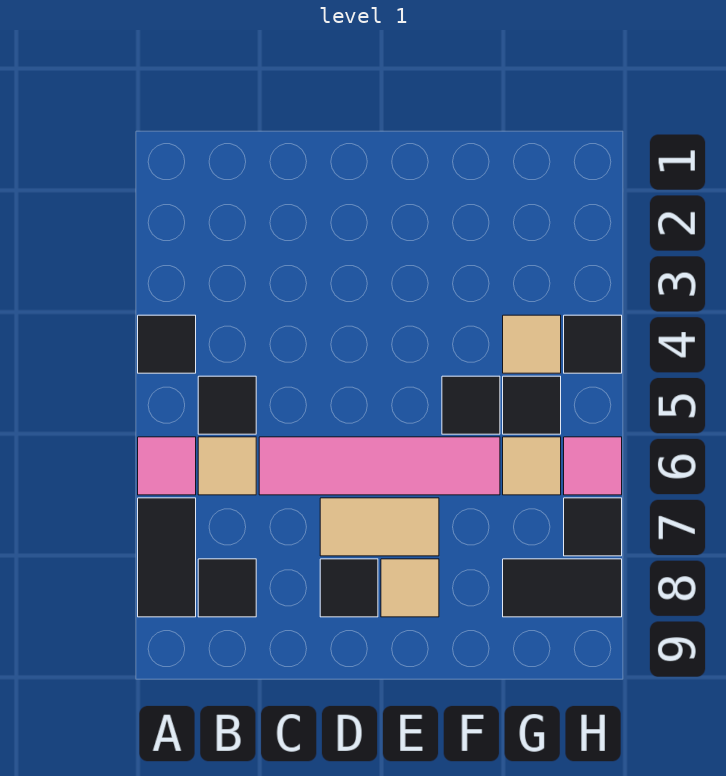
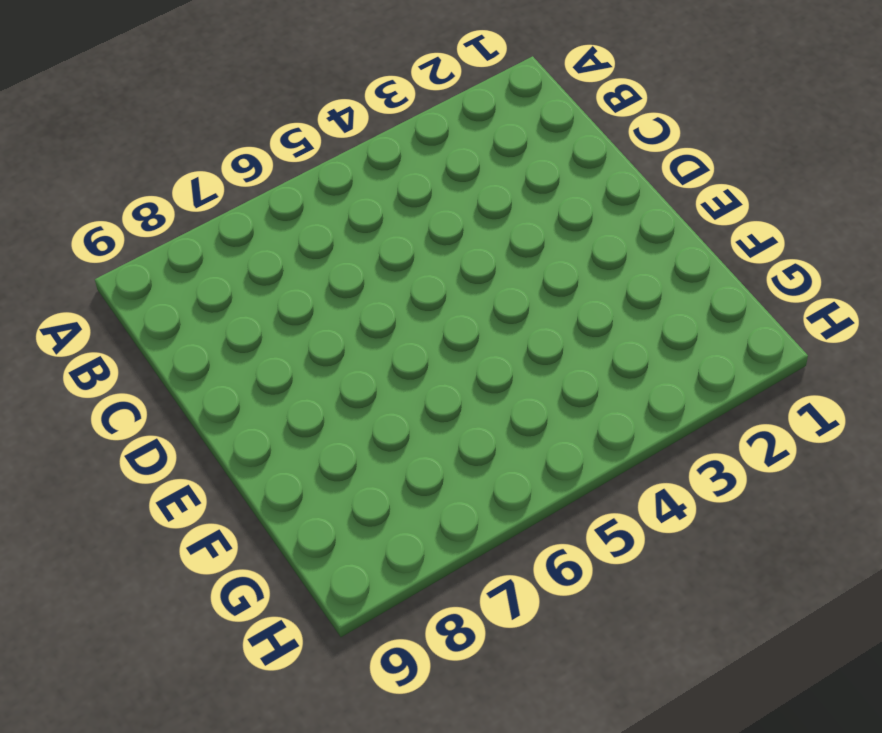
none -> black tile A4 level 1
none -> pink tile A6 level 1
none -> black tile A7:A8 level 1

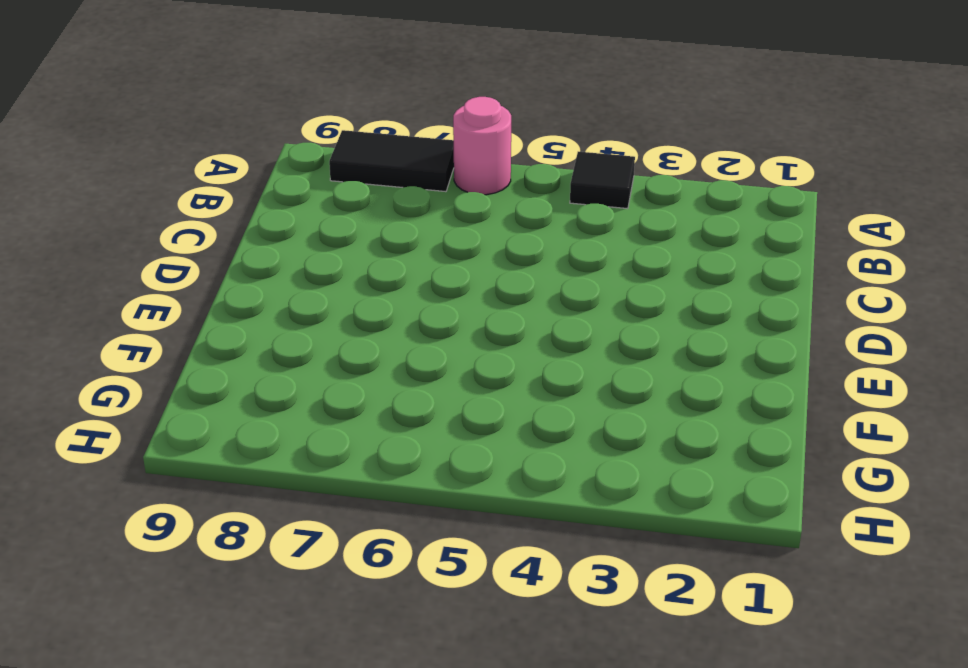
pink round brick A6 level 1 -> pink tile A6 level 1
none -> black tile B5 level 1
none -> tan tile B6 level 1
none -> black tile B8 level 1

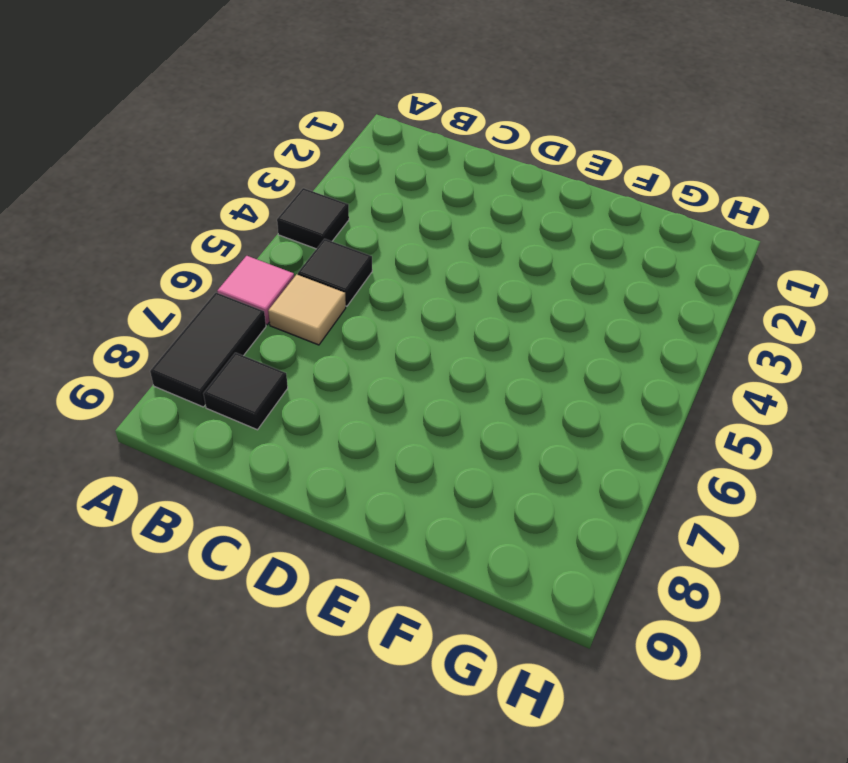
none -> pink tile C6:F6 level 1
none -> tan tile D7:E7 level 1
none -> black tile D8 level 1

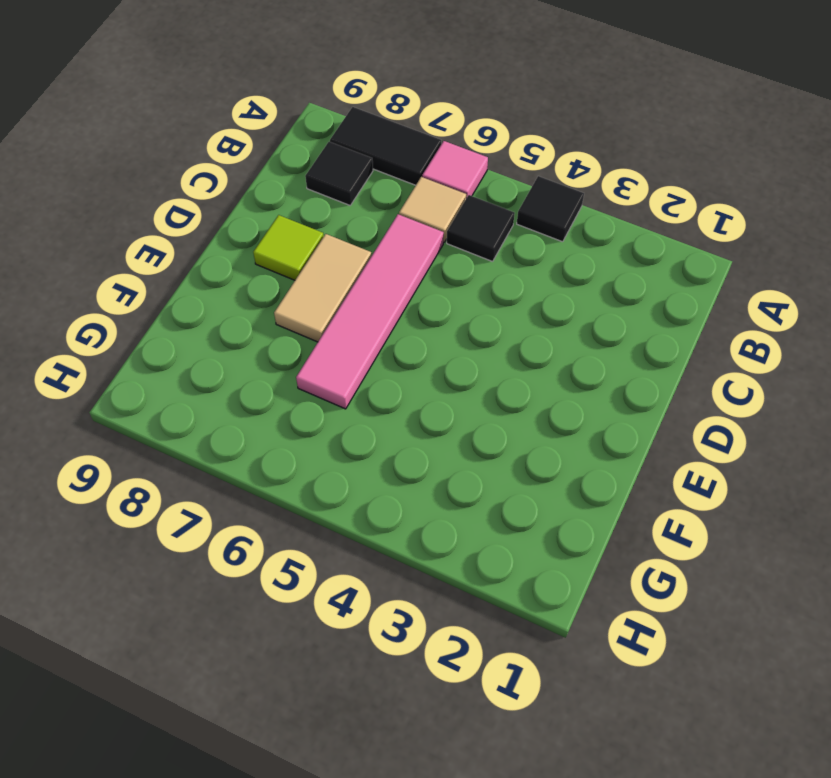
lime tile D8 level 1 -> black tile D8 level 1
none -> tan tile E8 level 1
none -> black tile F5 level 1
none -> tan tile G4 level 1

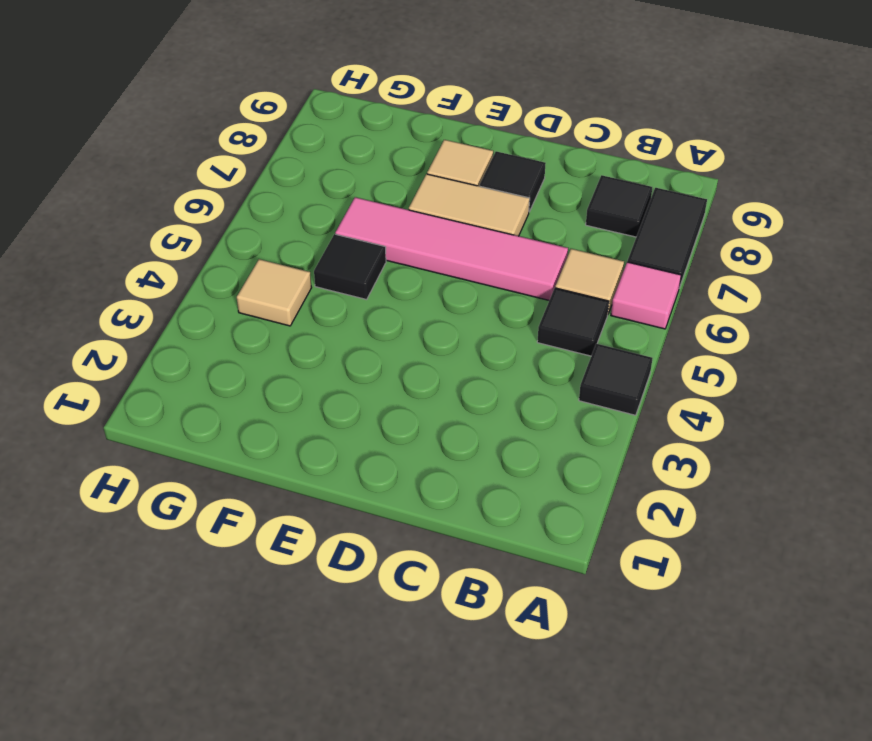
none -> black tile G5 level 1
none -> tan tile G6 level 1
none -> black tile G8:H8 level 1

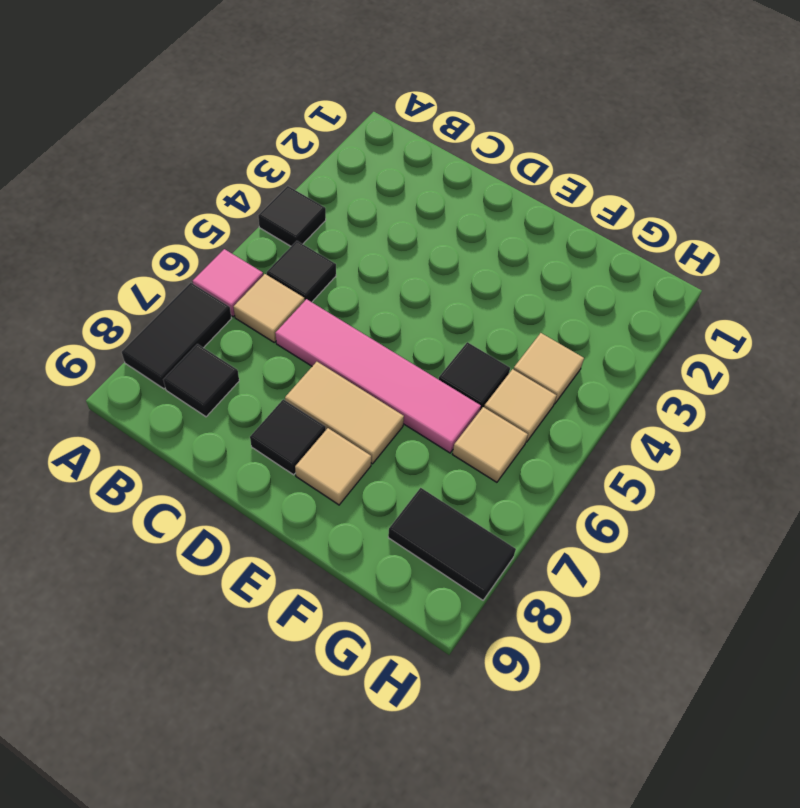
tan tile G5 level 1 -> black tile G5 level 1
none -> black tile H4 level 1
none -> pink tile H6 level 1
none -> black tile H7 level 1

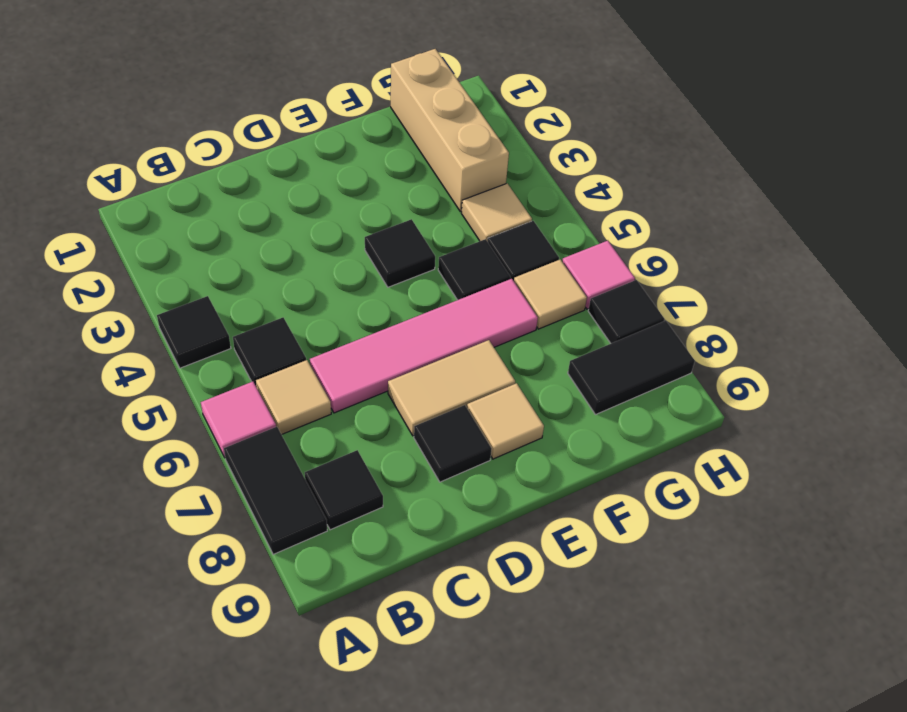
black tile E4 level 1 -> black tile H4 level 1
tan brick G1:G3 level 1 -> none

